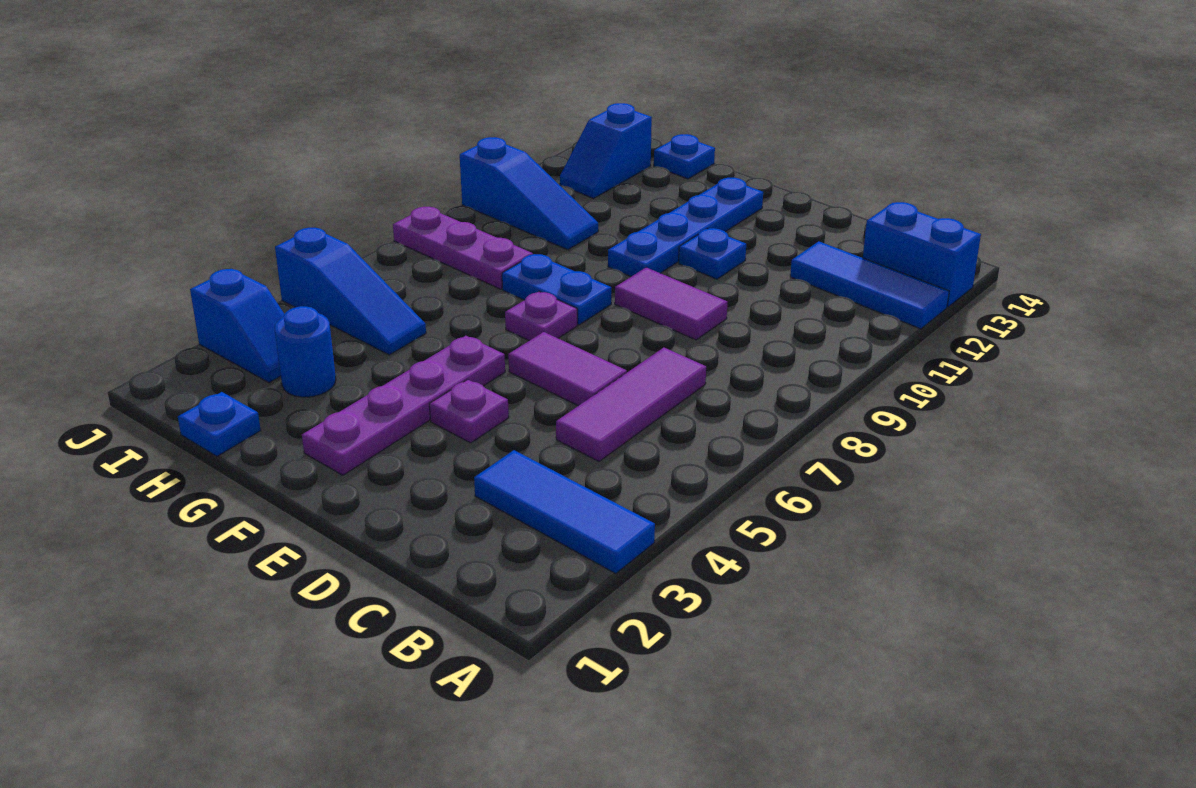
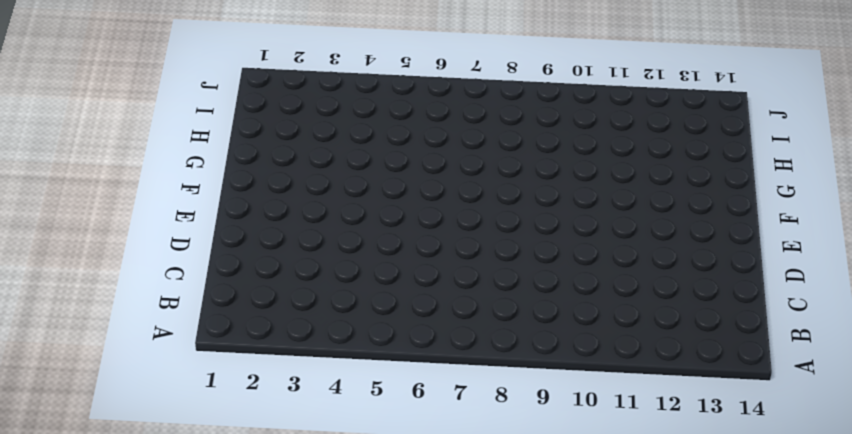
none -> blue tile A3:C3 level 1
none -> blue tile A12:C12 level 1
none -> blue brick A13:B13 level 1

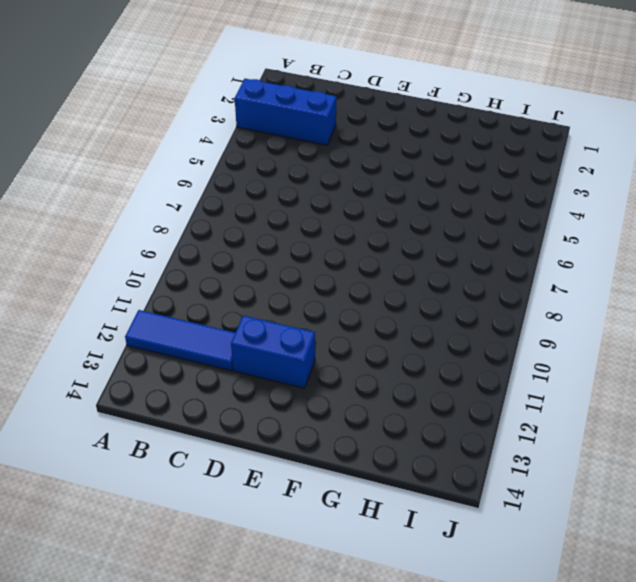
blue brick A3:C3 level 1 -> blue tile A3:C3 level 1
blue brick D12:E12 level 1 -> blue brick A13:B13 level 1
none -> purple tile C5:C7 level 1
none -> purple tile D6:E6 level 1
none -> purple tile D9:E9 level 1

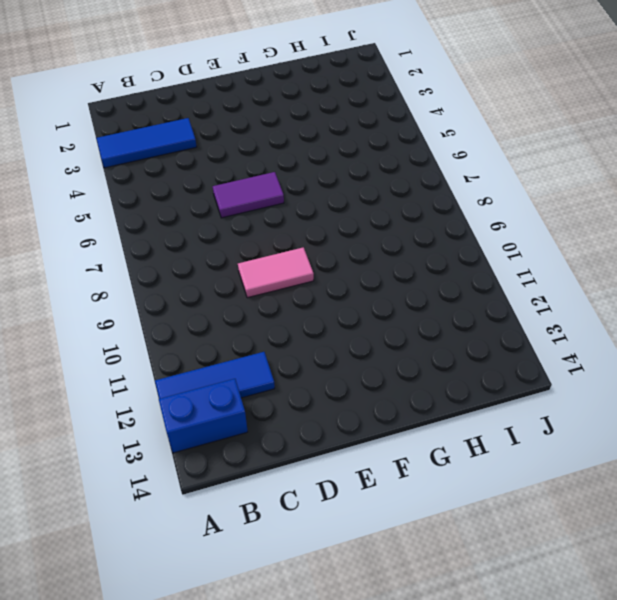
pink tile D9:E9 level 1 -> purple tile D9:E9 level 1
none -> purple tile C5:C7 level 1
none -> purple plate E4 level 1
none -> blue plate E11 level 1

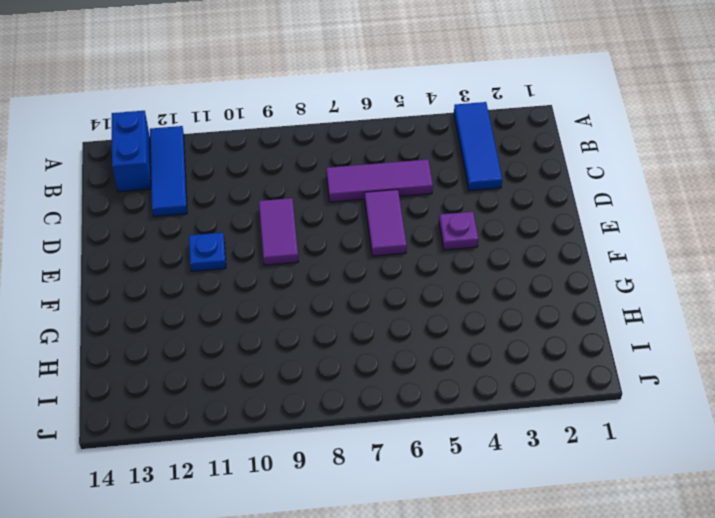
none -> purple plate F2:F5 level 1
none -> purple plate F7 level 1
none -> blue plate F8:G8 level 1

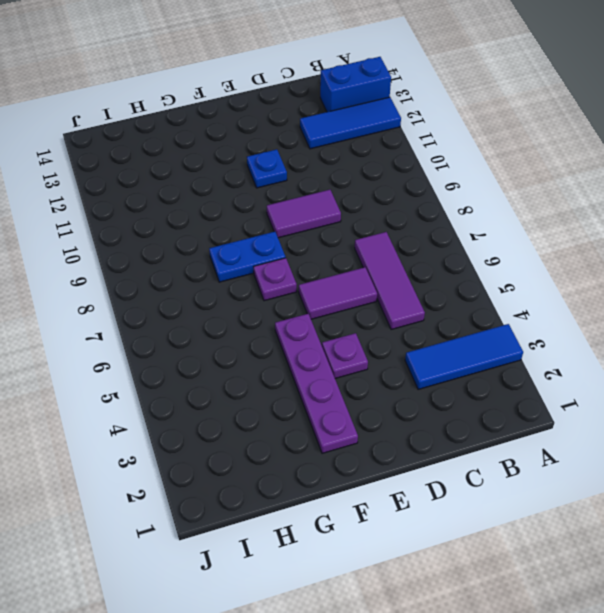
none -> blue plate F10:F13 level 1
none -> blue plate H1 level 1
none -> blue round brick H3 level 1

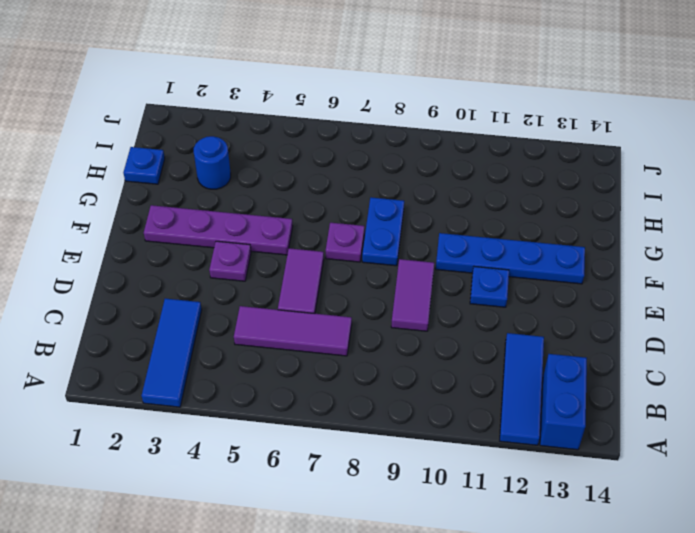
none -> blue slope H5:J5 level 1 top J
none -> purple plate H8:J8 level 1
none -> blue slope H10:J10 level 1 top J

